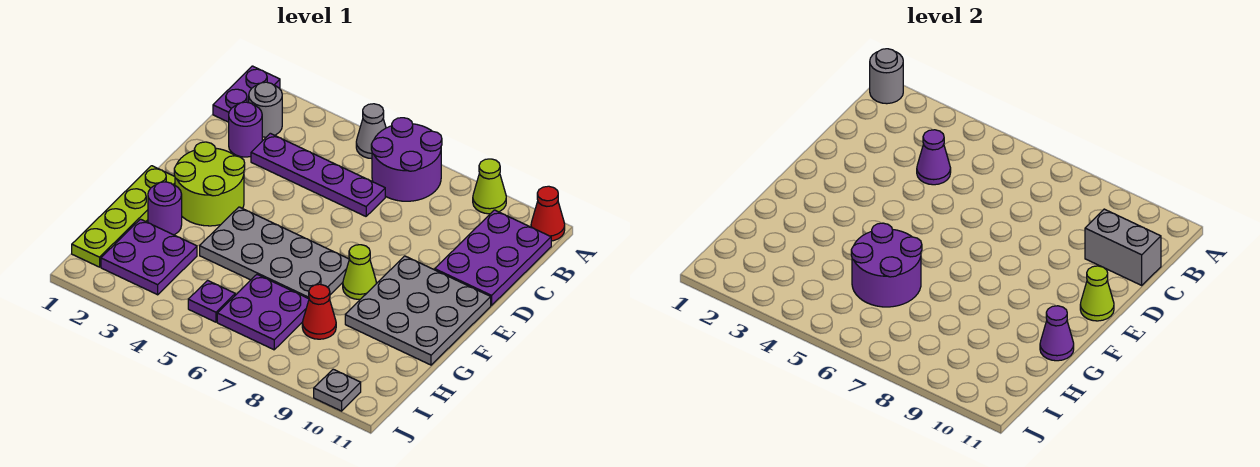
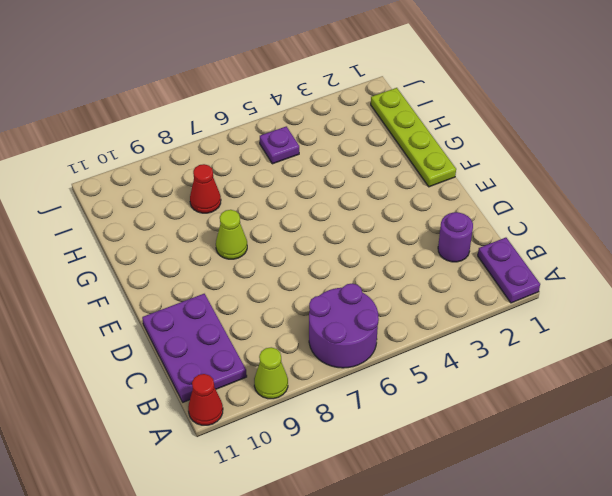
none -> grey cone A5 level 1
none -> grey round brick B2 level 1
none -> purple plate C3:C6 level 1

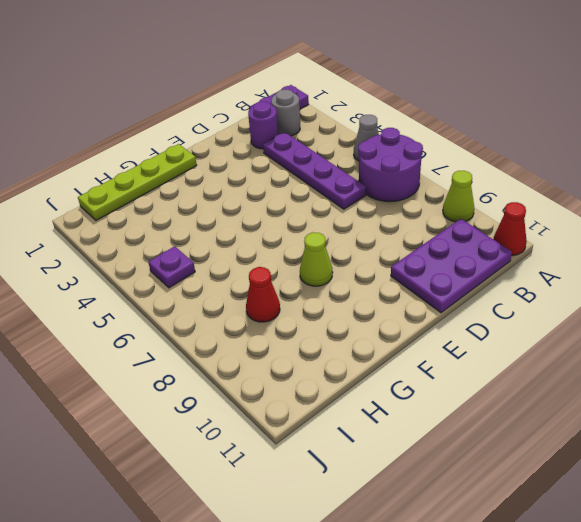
none -> lime round brick E2:F3 level 1
none -> grey plate E9:G11 level 1
none -> grey plate F4:G7 level 1

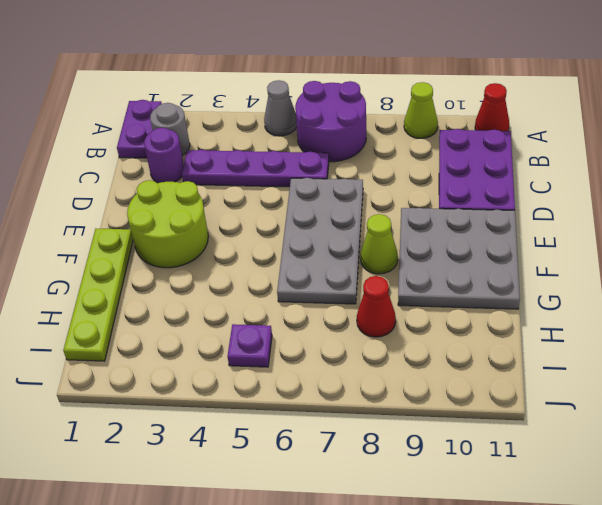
grey plate D6:G7 level 1 -> grey plate F4:G7 level 1
none -> purple round brick G2 level 1
none -> purple plate H2:I3 level 1
none -> purple plate H6:I7 level 1

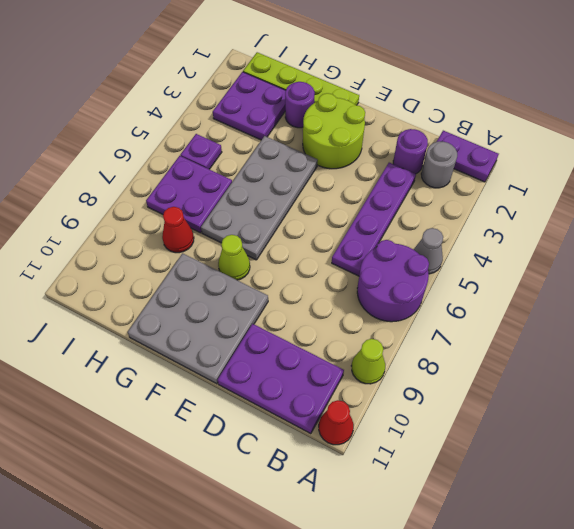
none -> grey plate J10 level 1
none -> grey round brick A1 level 2
none -> purple cone C4 level 2

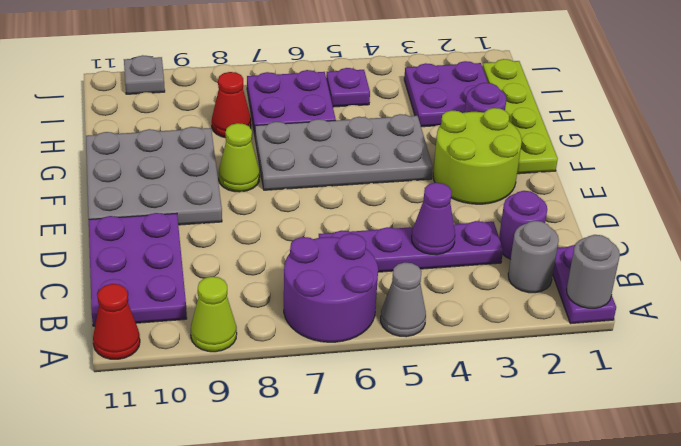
none -> grey brick C10:C11 level 2
none -> lime cone E11 level 2
none -> purple round brick G5:H6 level 2

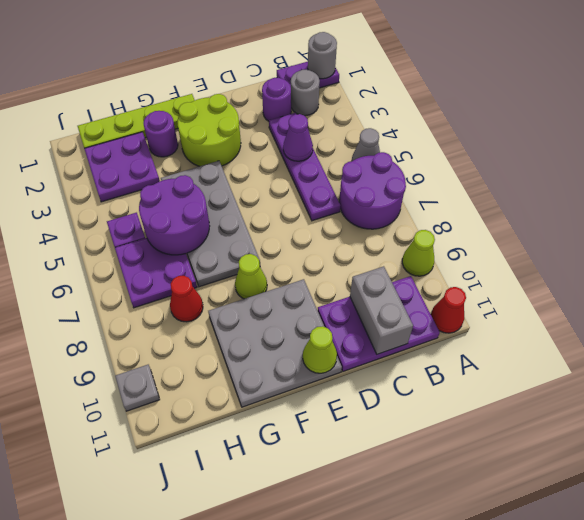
none -> purple cone G11 level 2

